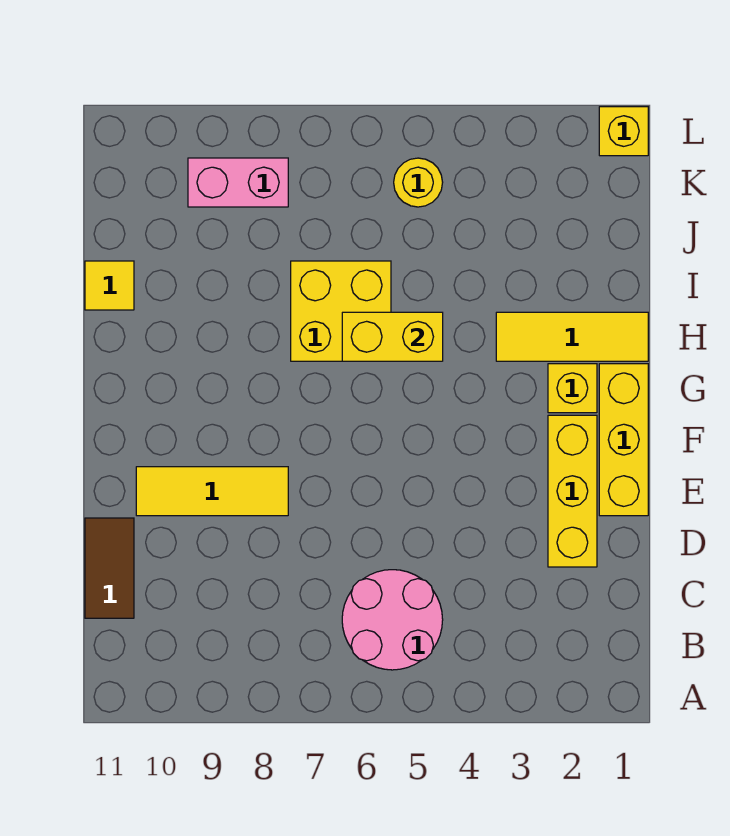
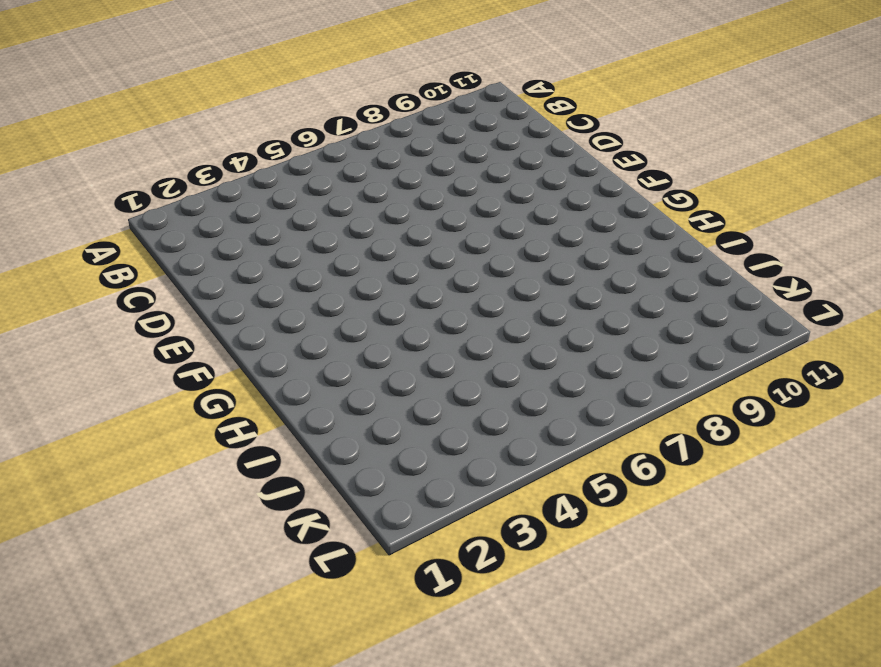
none -> pink round brick B5:C6 level 1
none -> brown tile C11:D11 level 1
none -> yellow brick D2:F2 level 1

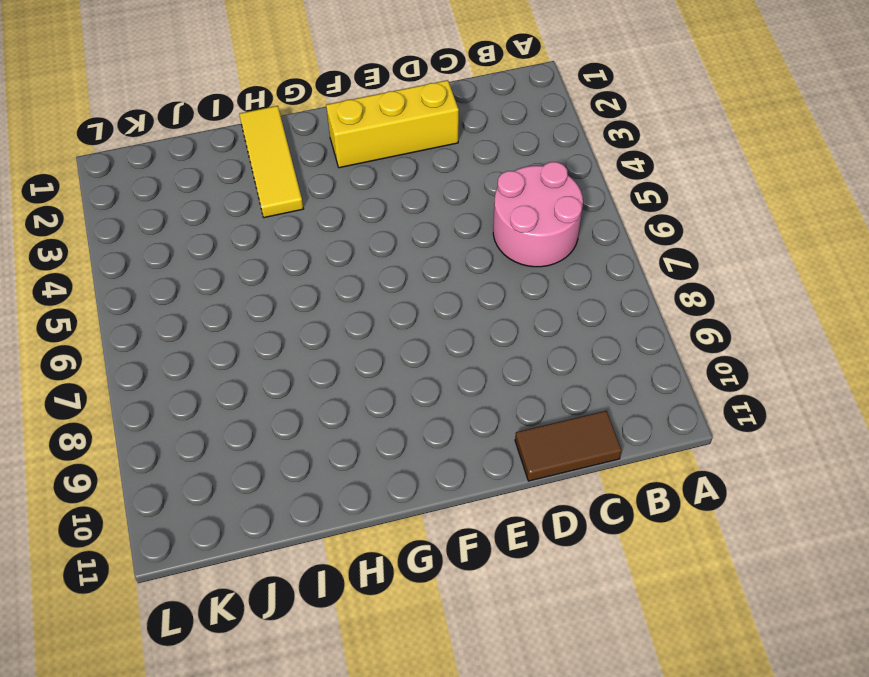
none -> yellow brick E1:G1 level 1
none -> yellow tile E8:E10 level 1
none -> yellow brick G2 level 1

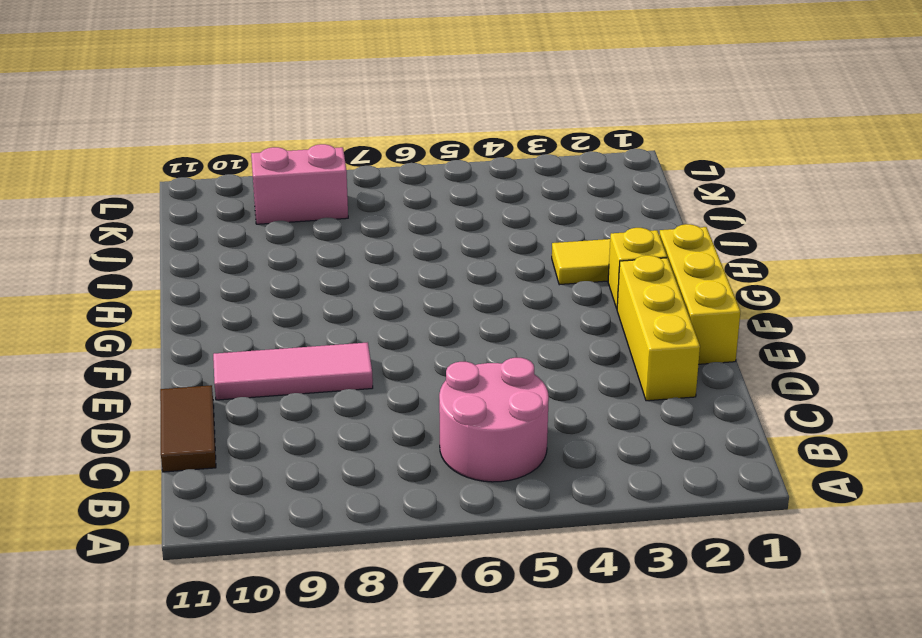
pink tile E8:E10 level 1 -> yellow tile E8:E10 level 1
none -> yellow brick H6:I7 level 1
none -> yellow tile I11 level 1
none -> yellow round brick K5 level 1

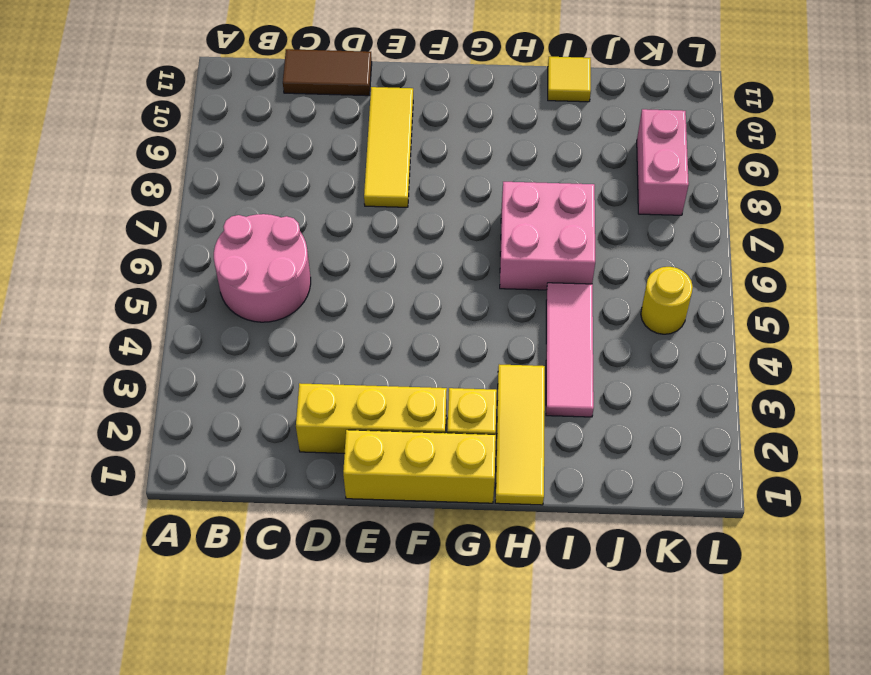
pink brick H6:I7 level 1 -> yellow brick H6:I7 level 1
pink tile I3:I5 level 1 -> none
none -> yellow brick L1 level 1
none -> yellow brick H5:H6 level 2

